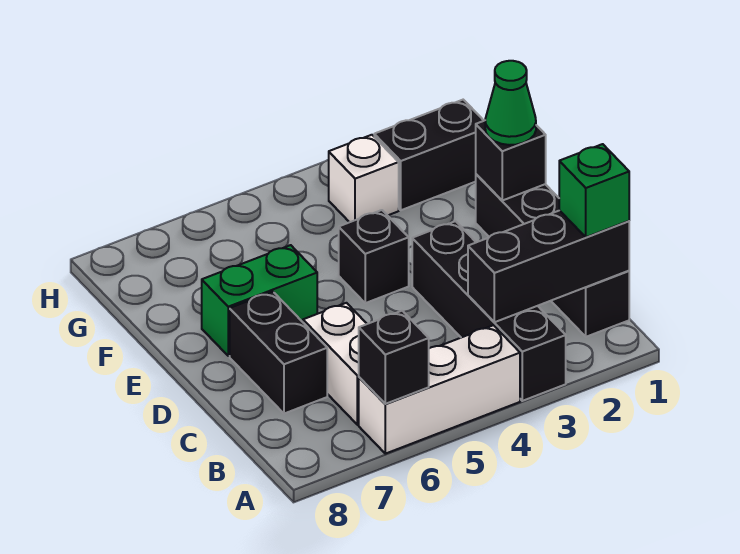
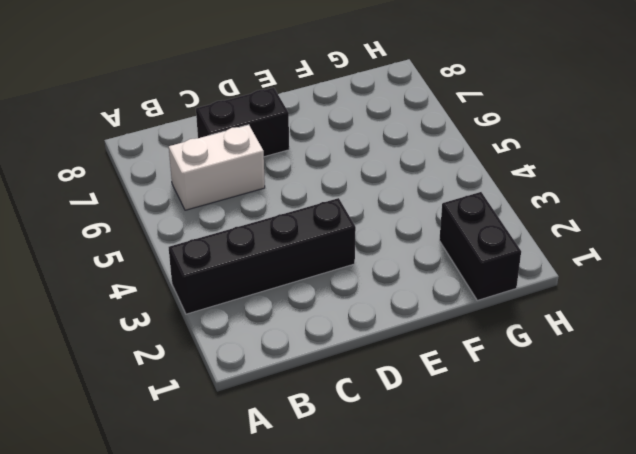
none -> white brick A4:A6 level 1
none -> black brick B1:E1 level 1
none -> black brick E4 level 1

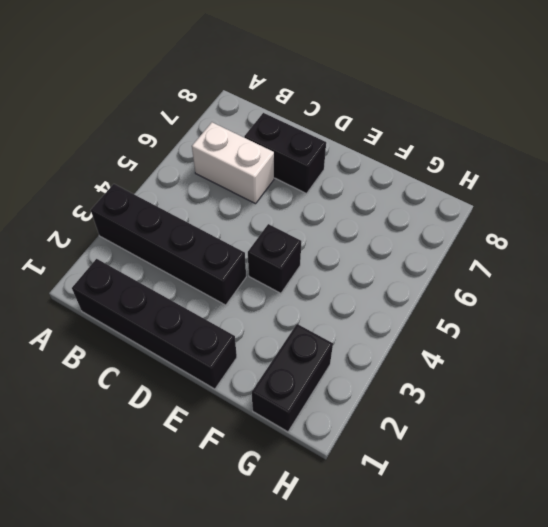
none -> white brick A4:A6 level 1
none -> green brick E6:E7 level 1
none -> white brick G3 level 1

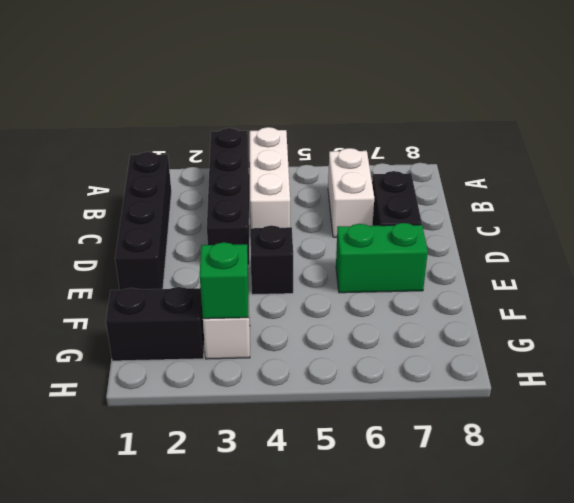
white brick A4:C4 level 1 -> white brick A4:A6 level 1
green brick G3 level 2 -> green brick B1 level 3
none -> black brick A6 level 2
none -> black brick B1:B3 level 2
none -> black brick E1 level 2

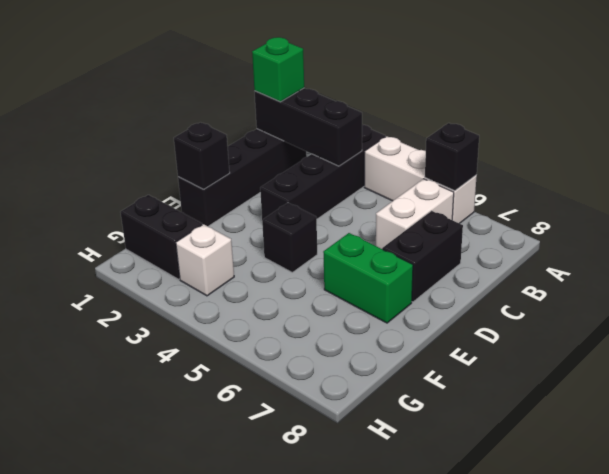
none -> green cone E1 level 3

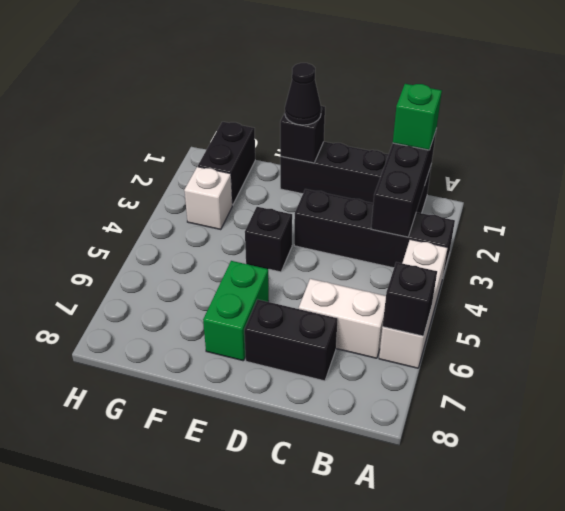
black cone E1 level 3 -> green cone E1 level 3

